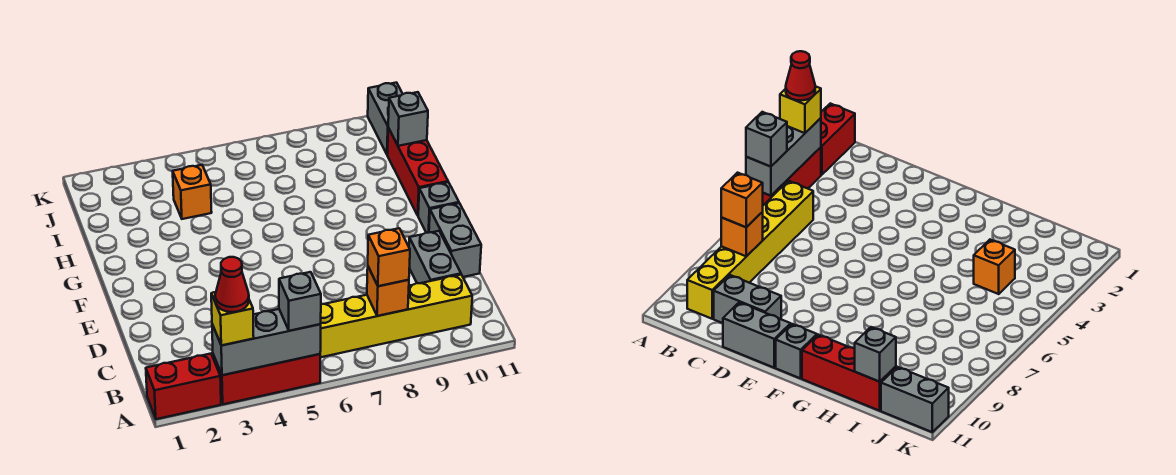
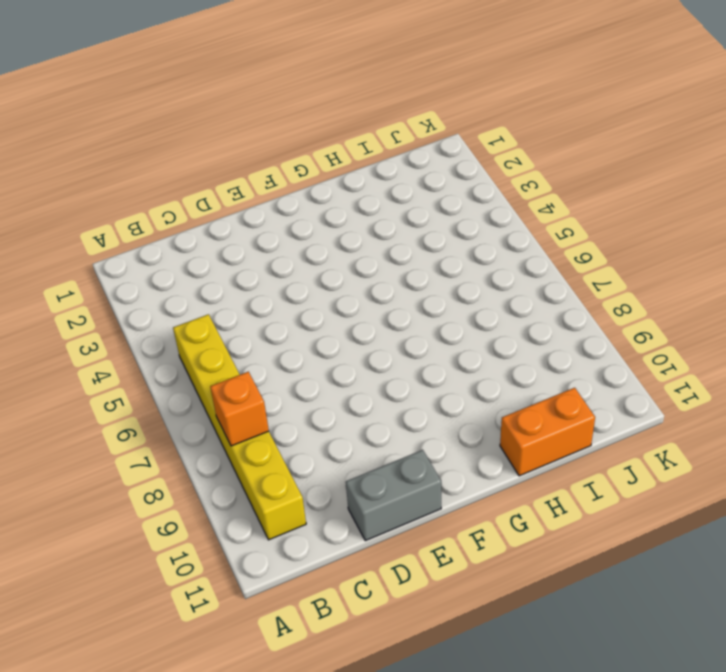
orange brick H11:I11 level 1 -> red brick G11:I11 level 1
none -> red brick A1:A2 level 1
none -> red brick A3:A5 level 1
none -> grey brick C10:D10 level 1

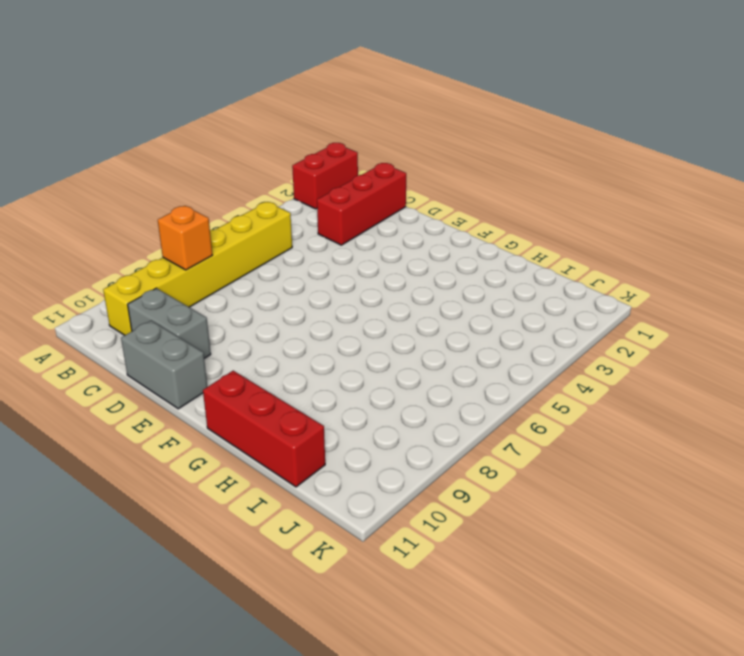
red brick C1:C3 level 1 -> red brick A3:A5 level 1
none -> grey brick F11 level 1
none -> orange brick I4 level 1
none -> grey brick J11:K11 level 1

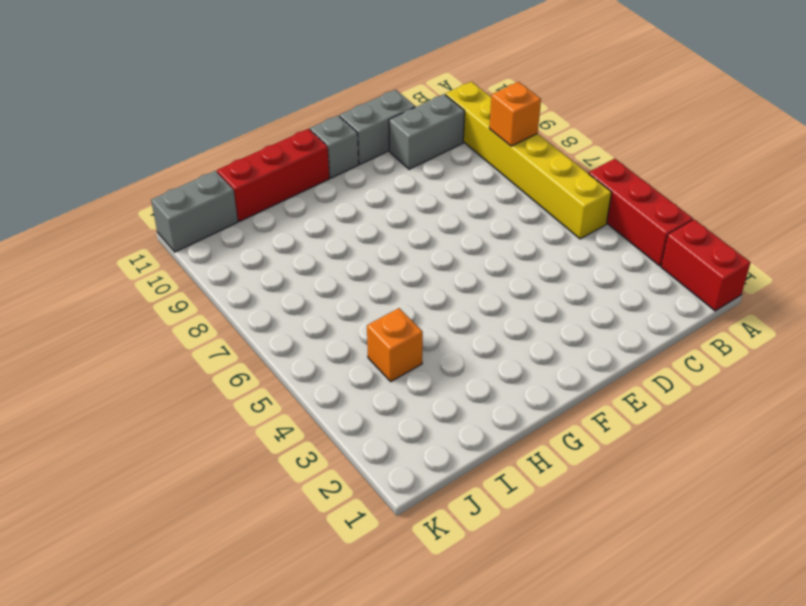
none -> grey brick A3:A5 level 2
none -> grey brick I11 level 2
none -> yellow brick A3 level 3

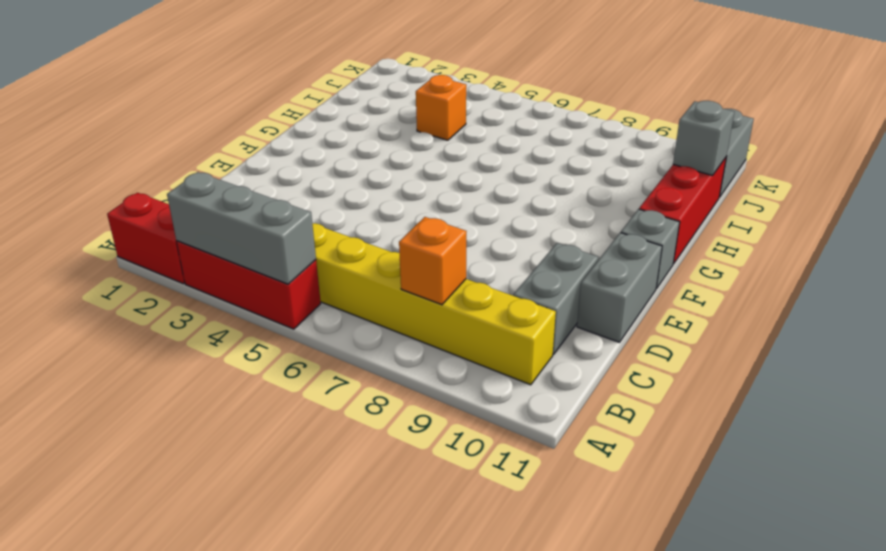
none -> yellow brick A3 level 3
none -> grey brick A5 level 3
none -> orange brick B8 level 3

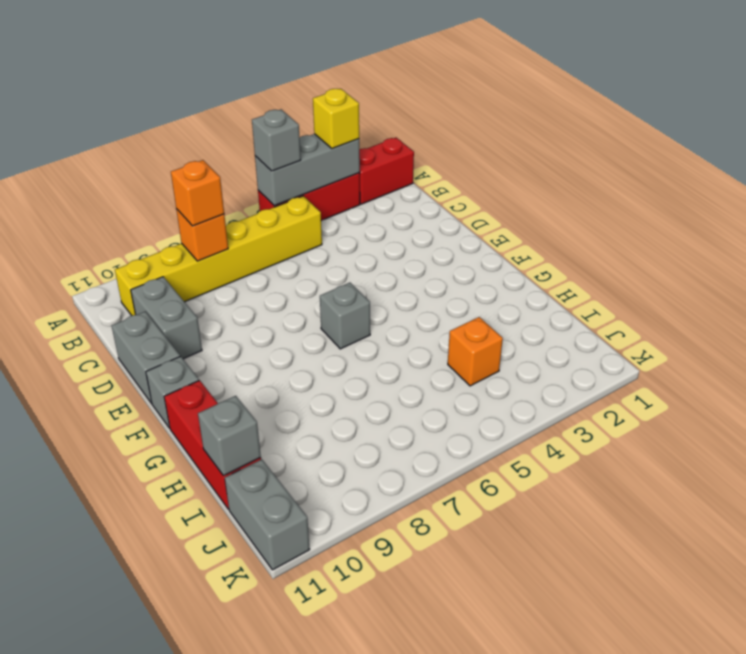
grey brick F6 level 1 -> none
none -> red cone A3 level 4

